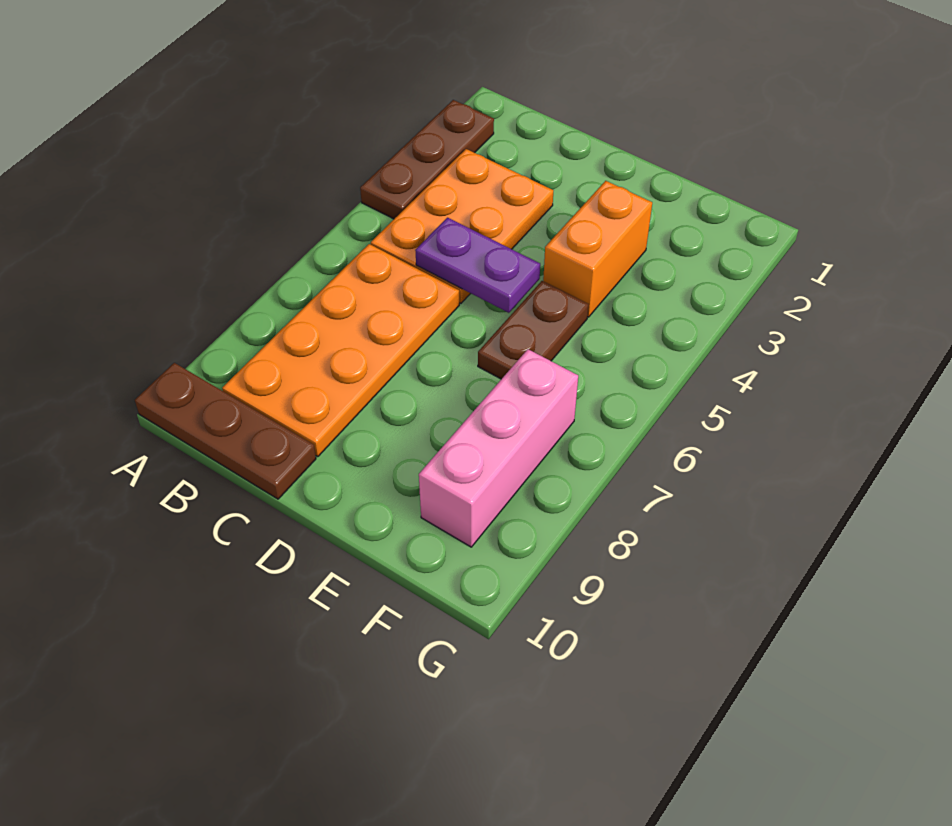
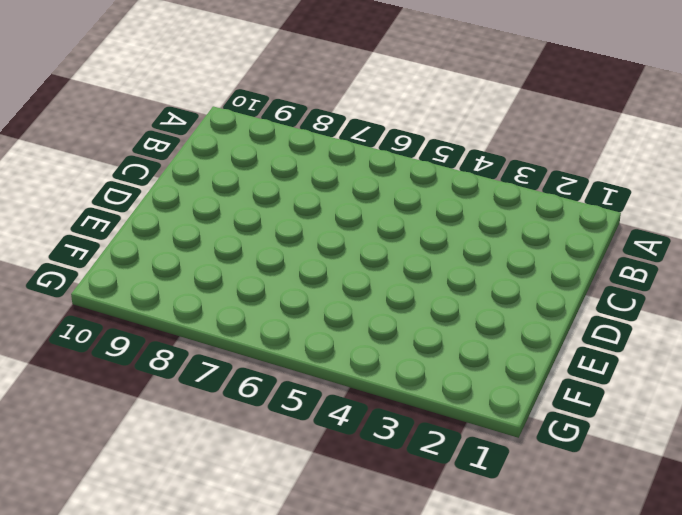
none -> brown plate A2:A4 level 1
none -> brown plate A10:C10 level 1

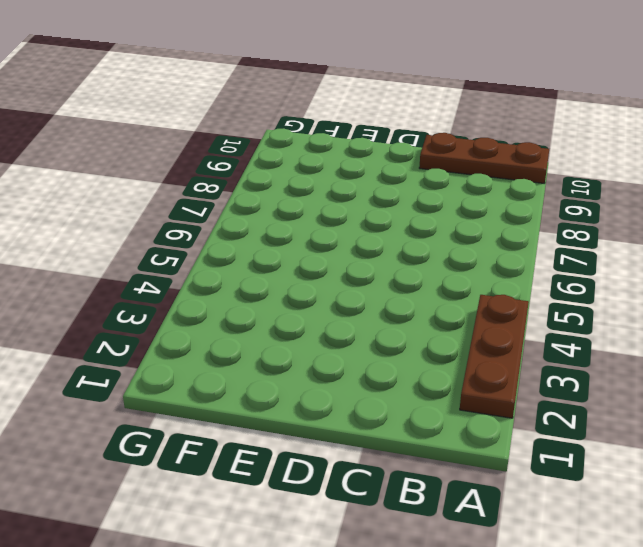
none -> orange plate B3:C5 level 1
none -> orange plate B6:C9 level 1

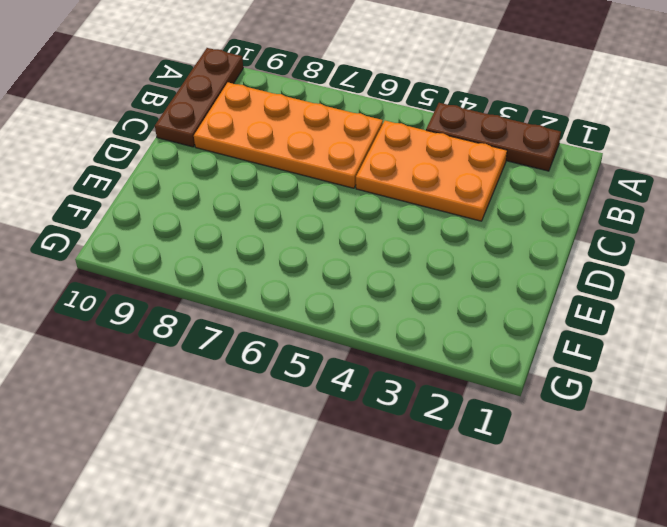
none -> orange brick E3:E4 level 1
none -> brown plate E5:E6 level 1

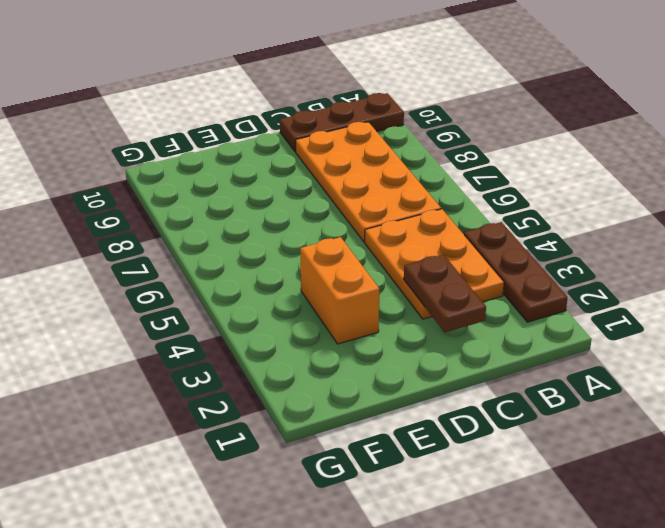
brown plate C2:C3 level 2 -> brown plate E5:E6 level 1
none -> pink brick F7:F9 level 1
none -> purple plate C5:D5 level 2

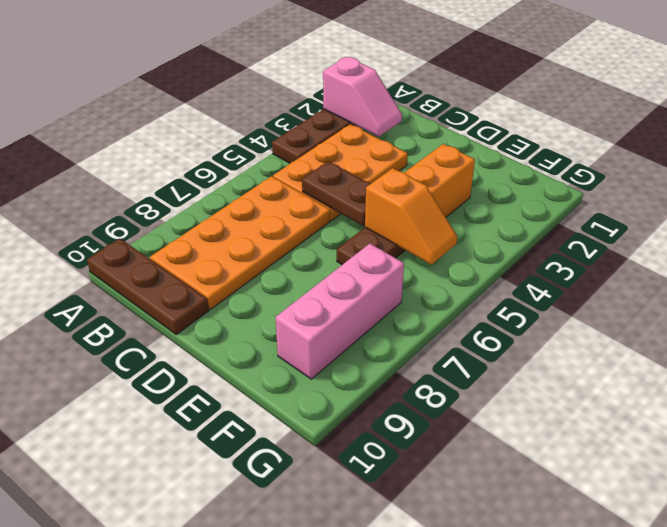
pink slope A2:B2 level 2 top A -> none
brown plate C5:D5 level 2 -> purple plate C5:D5 level 2
orange slope E5:F5 level 2 top E -> none

